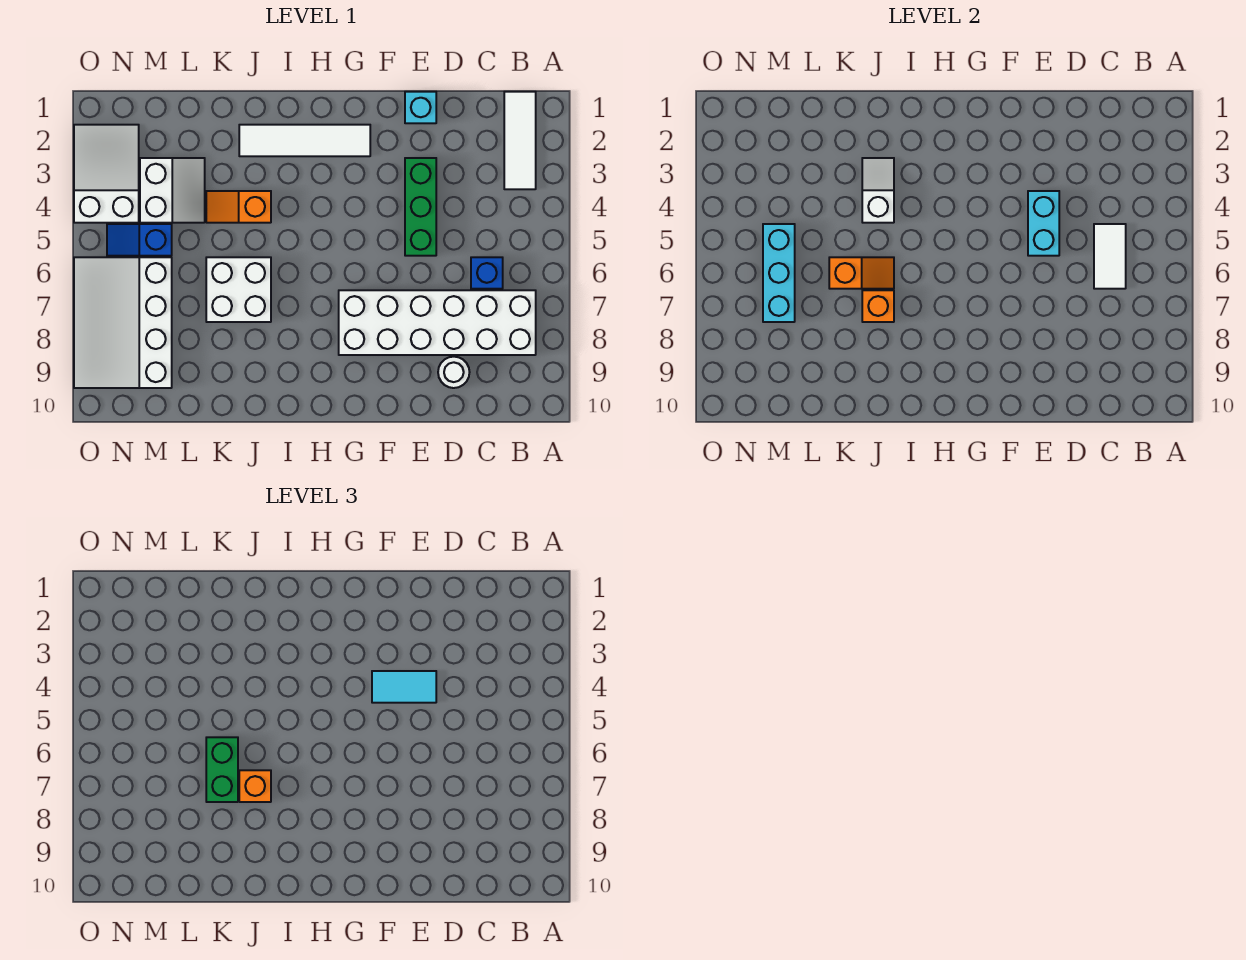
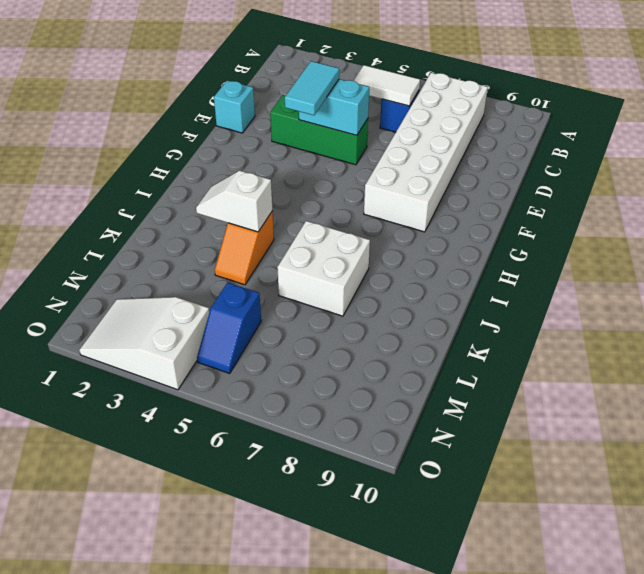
none -> white tile B1:B3 level 1
none -> white round brick D9 level 1
none -> white tile G2:J2 level 1

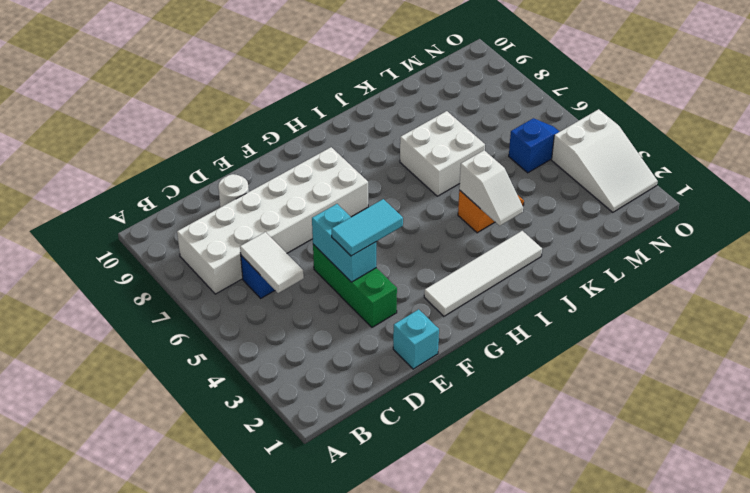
none -> white tile B1:B3 level 1
none -> white slope L3:M4 level 1 top M
none -> white slope M6:O9 level 1 top M

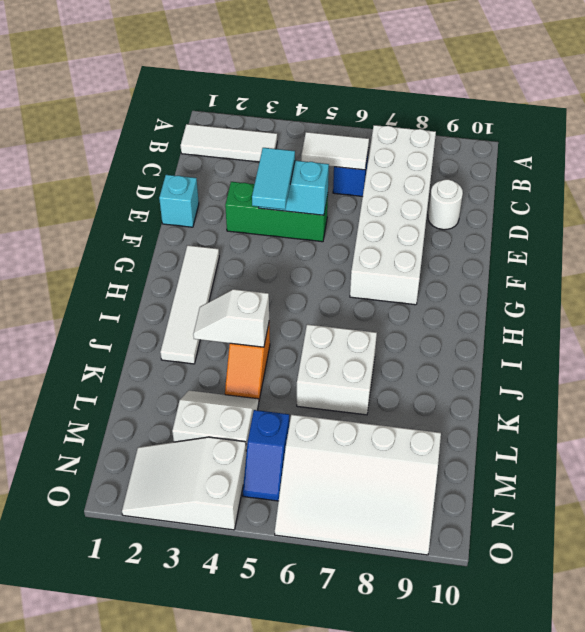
none -> orange slope J6:K6 level 2 top K
none -> orange brick J7 level 2
none -> cyan brick M5:M7 level 2

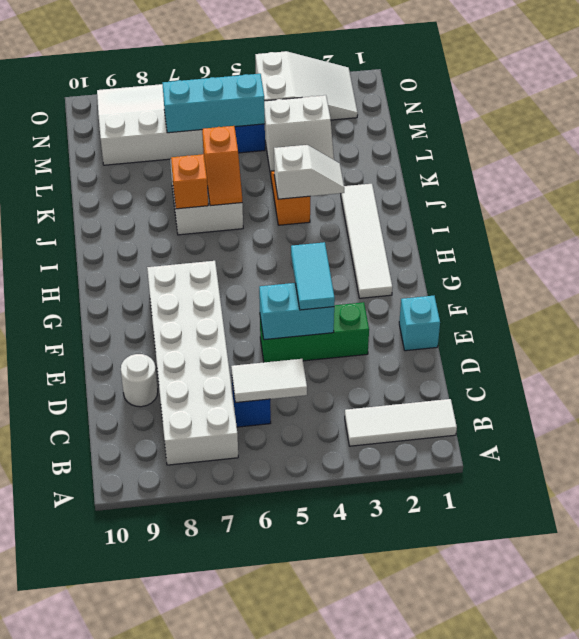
none -> orange brick J7 level 3
none -> green brick K6:K7 level 3

